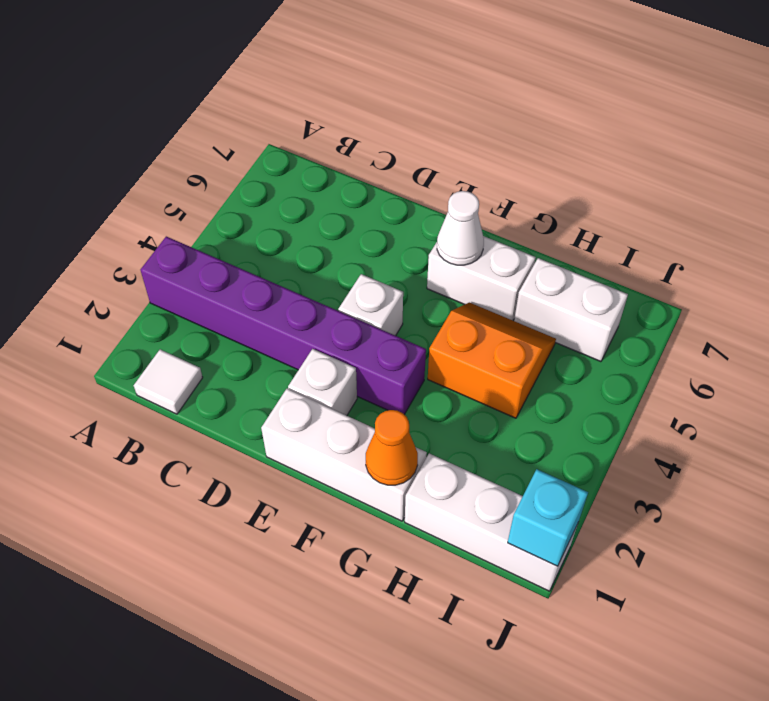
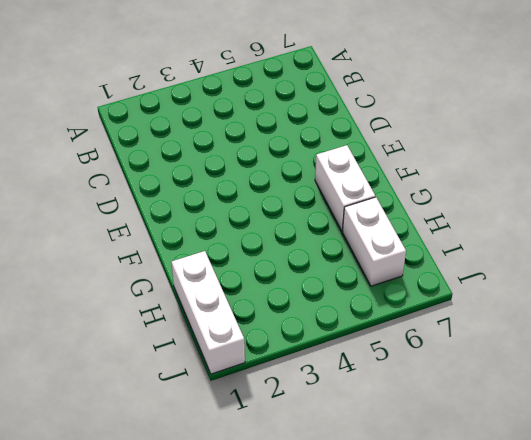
none -> purple brick A3:F3 level 1
none -> white tile B1 level 1
none -> white brick E1:G1 level 1

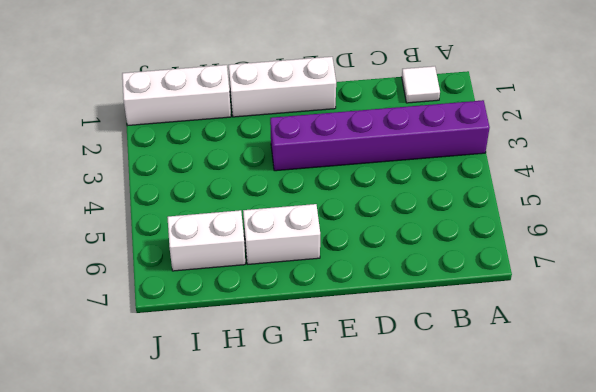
none -> white brick E2 level 1
none -> white brick E4 level 1
none -> orange slope G4:H5 level 1 top 4

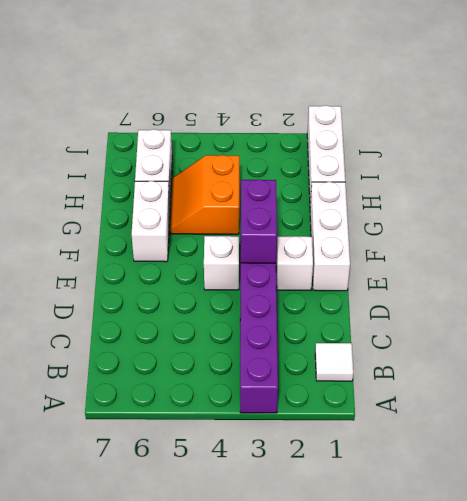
purple brick E3:F3 level 2 -> none
none -> white cone F6 level 2
none -> orange cone G1 level 2
none -> cyan brick J1 level 2

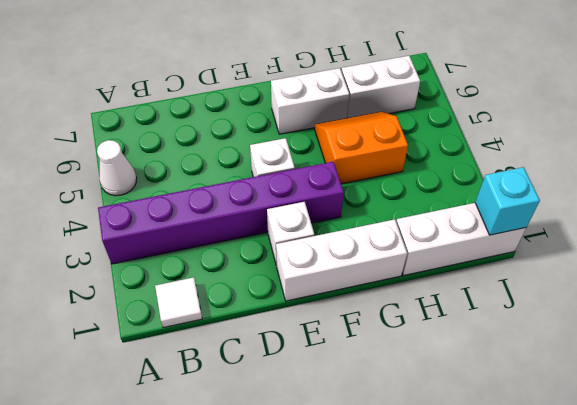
white cone A5 level 1 -> white cone F6 level 2
none -> orange cone G1 level 2

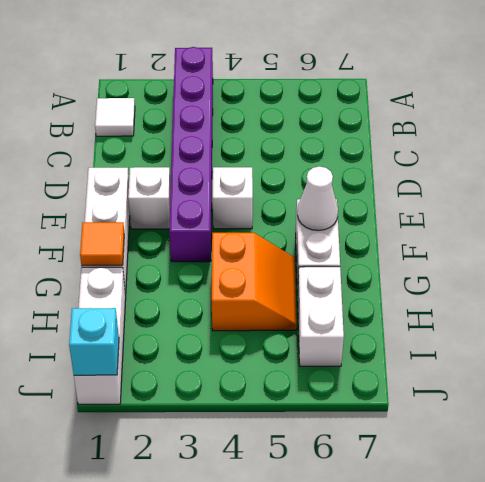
orange tile G1 level 2 -> orange cone G1 level 2

